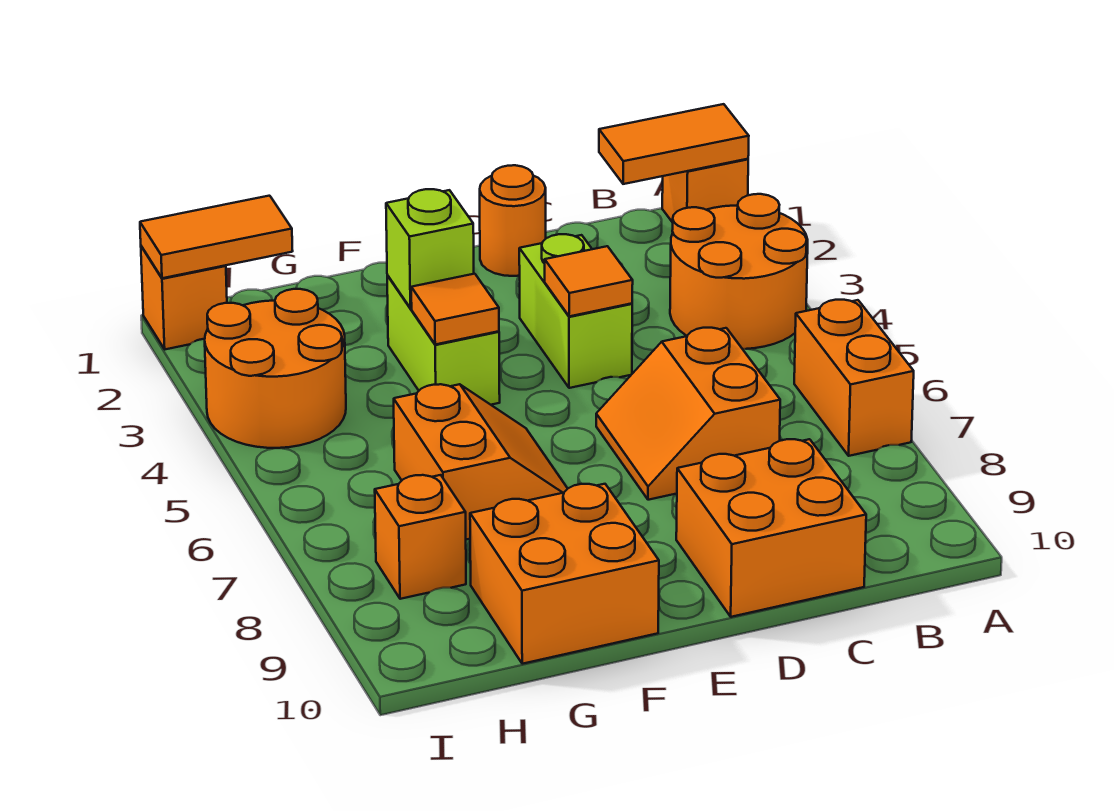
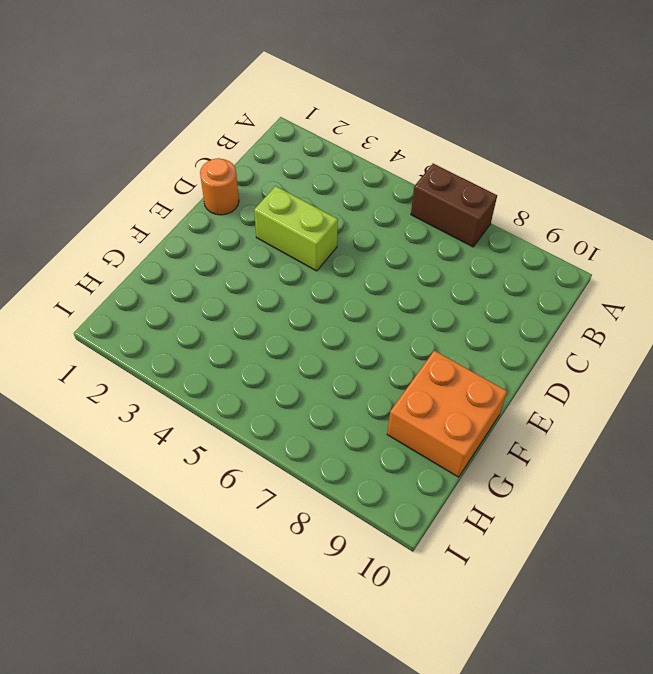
brown brick A6:A7 level 1 -> orange brick A6:A7 level 1
none -> orange brick A1 level 1
none -> orange round brick A3:B4 level 1
none -> orange slope C6:D7 level 1 top C

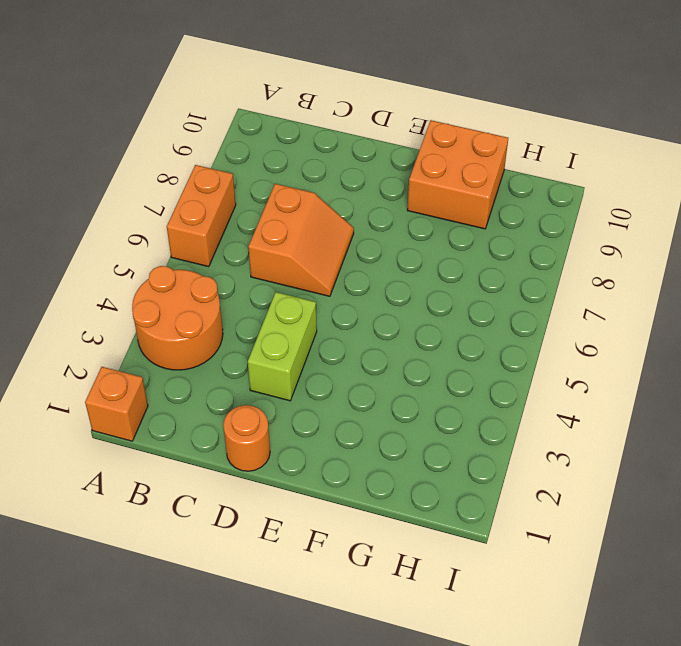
none -> orange brick C9:D10 level 1
none -> lime brick F3:F4 level 1
none -> orange slope F6:G7 level 1 top G

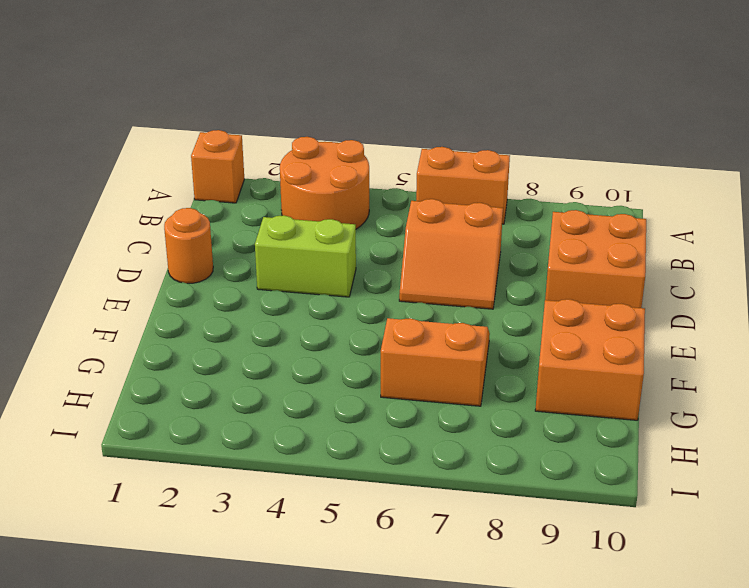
none -> lime brick F3:F4 level 1
none -> orange round brick H3:I4 level 1
none -> orange brick H8 level 1

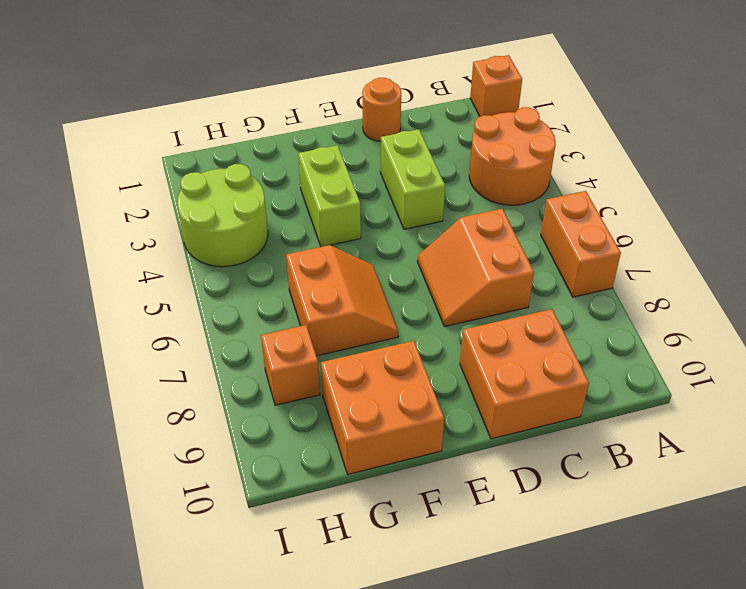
lime round brick H3:I4 level 1 -> orange round brick H3:I4 level 1
none -> orange brick I1 level 1
none -> orange tile A1:B1 level 2
none -> orange tile D4 level 2

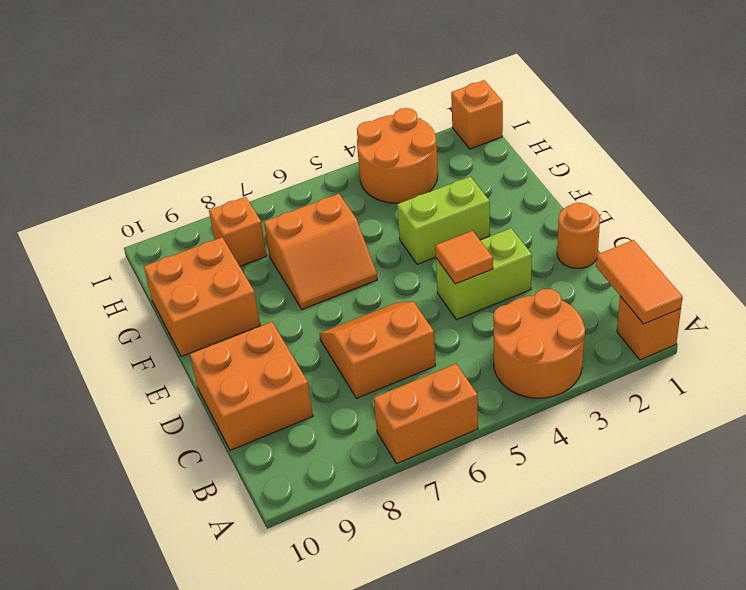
none -> lime brick F3 level 2
none -> orange tile F4 level 2
none -> orange tile H1:I1 level 2

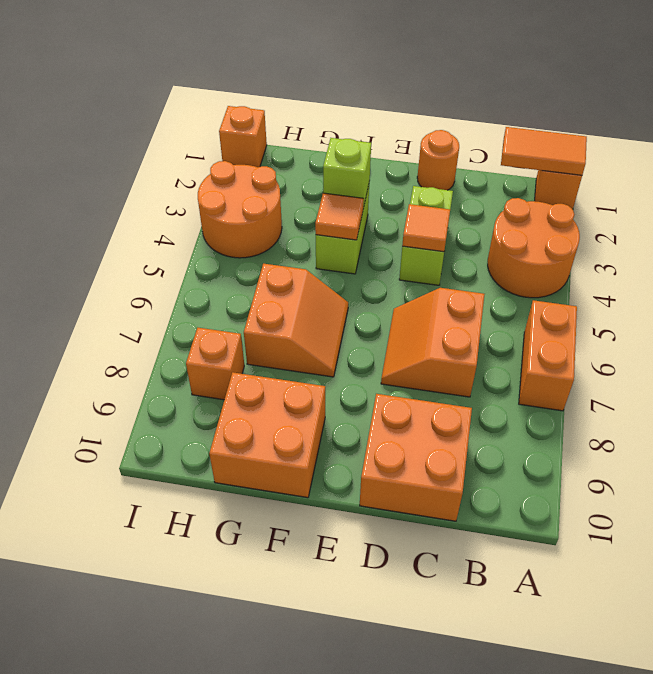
none -> orange tile H1:I1 level 2

